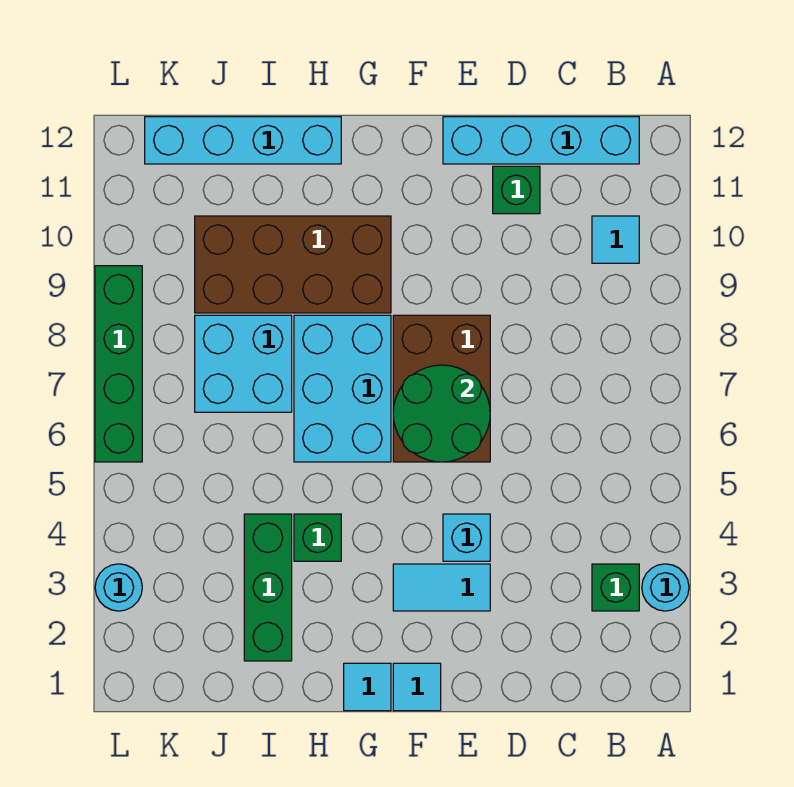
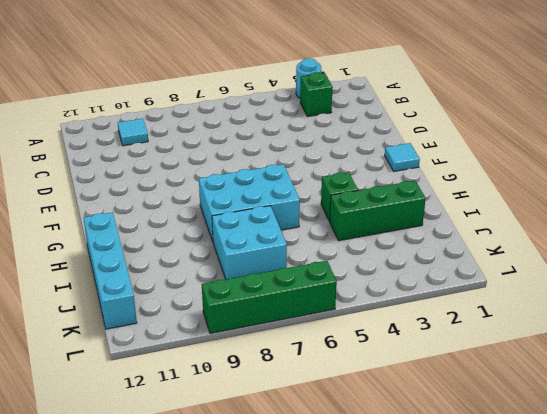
none -> cyan brick B12:E12 level 1
none -> green brick D11 level 1
none -> cyan tile E3:F3 level 1

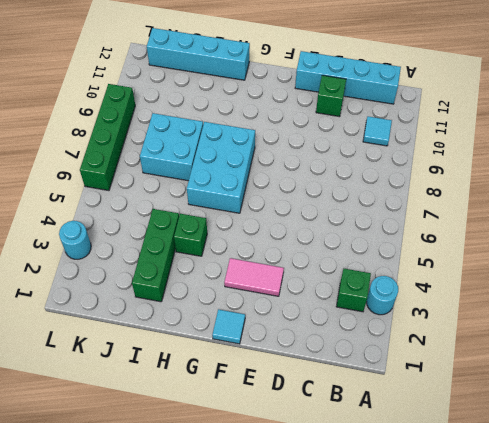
pink tile E3:F3 level 1 -> cyan tile E3:F3 level 1
none -> cyan brick E4 level 1
none -> brown brick E6:F8 level 1
none -> cyan tile G1 level 1

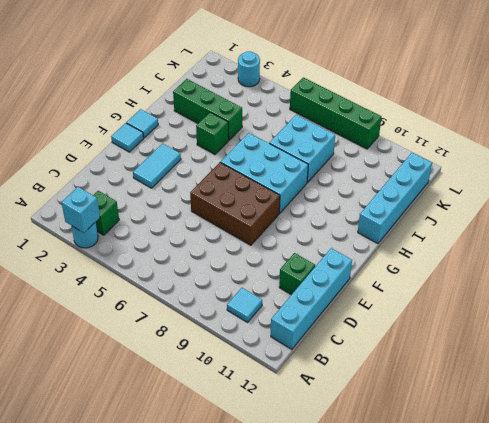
cyan brick A3 level 2 -> cyan brick E4 level 1
none -> brown brick G9:J10 level 1
none -> green round brick E6:F7 level 2

